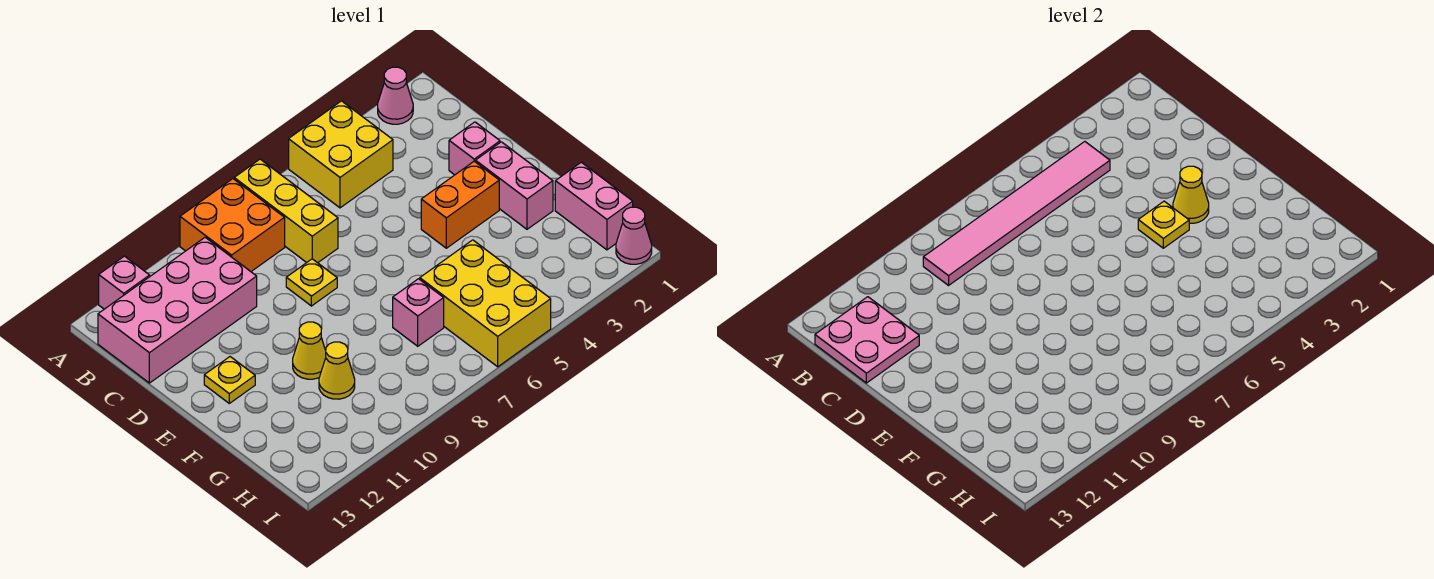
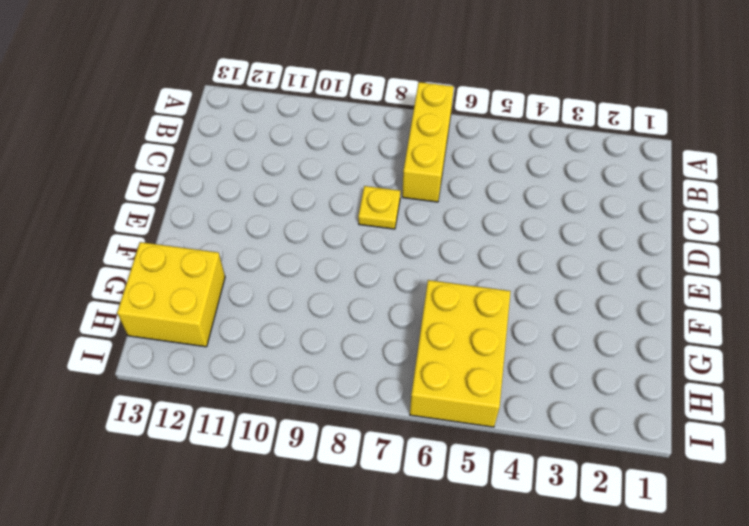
yellow brick G12:H13 level 1 -> yellow brick A4:B5 level 1
none -> pink cone A2 level 1
none -> orange brick A8:B9 level 1
none -> pink brick A12 level 1

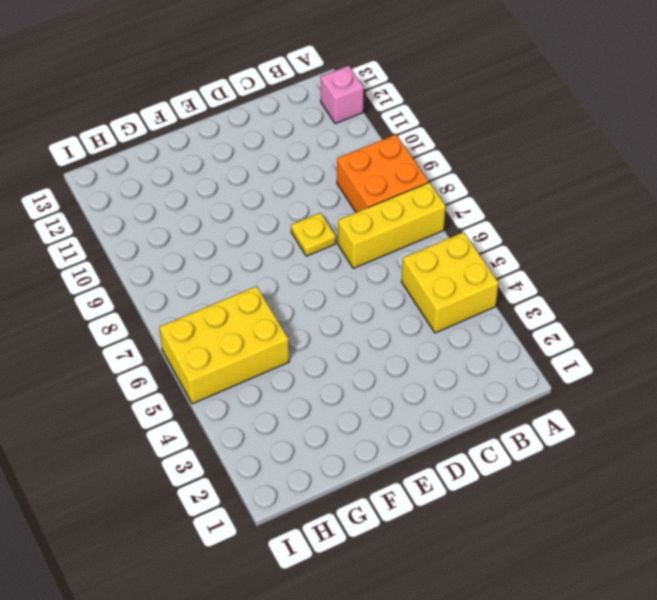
none -> pink cone A2 level 1
none -> pink brick B10:C13 level 1
none -> pink brick D2 level 1

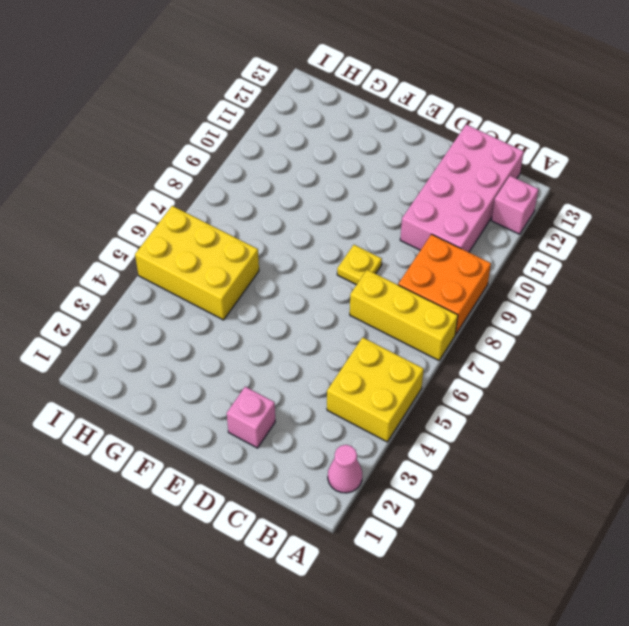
none -> pink brick E2:F2 level 1
none -> orange brick E3:E4 level 1
none -> yellow plate E12 level 1

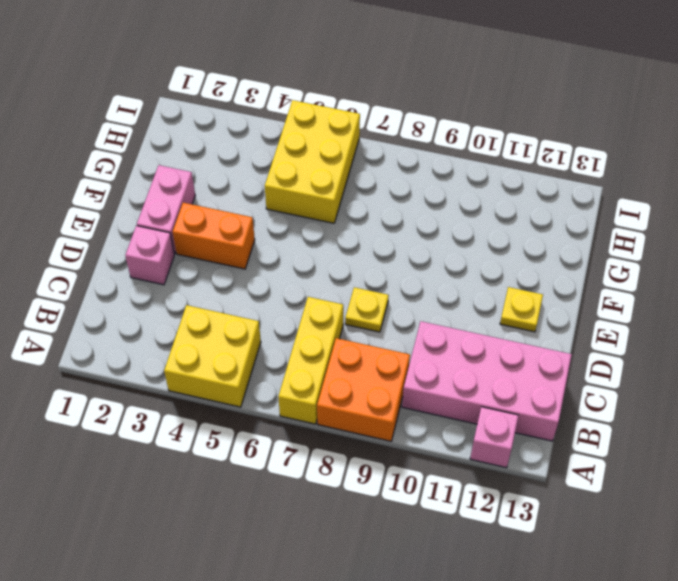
none -> pink cone A2 level 1
none -> yellow cone F10 level 1
none -> pink brick G1:H1 level 1

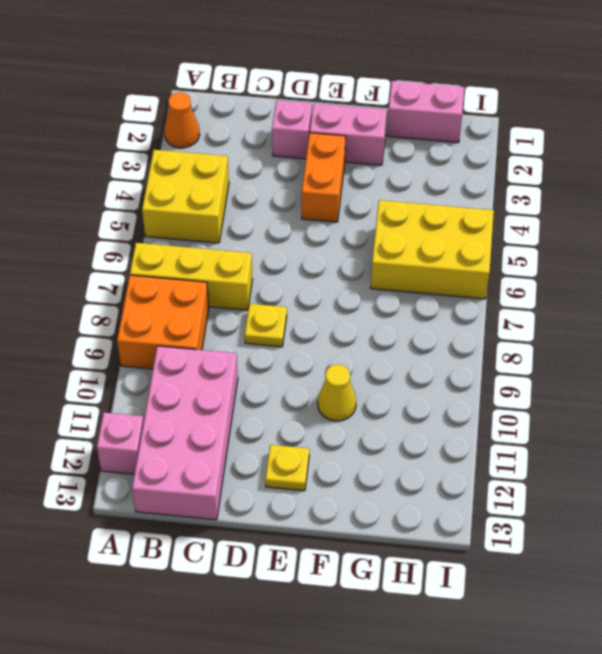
orange cone A2 level 1 -> pink cone A2 level 1
none -> pink brick G7 level 1
none -> yellow cone G10 level 1
none -> pink cone I1 level 1

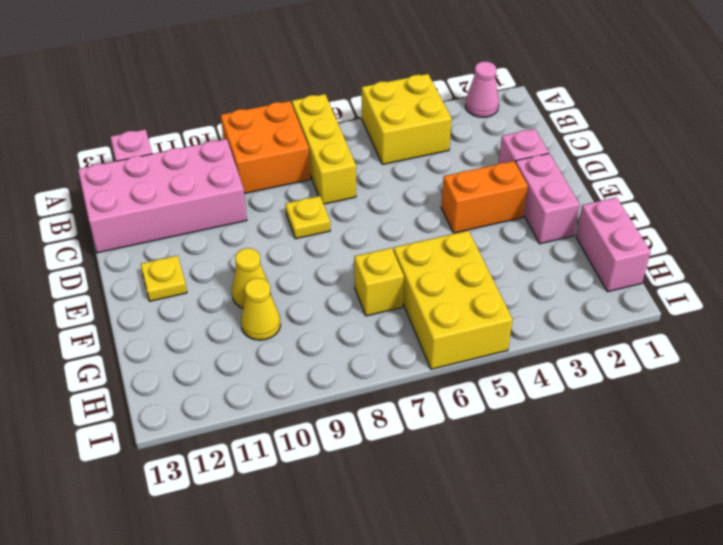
yellow brick G7 level 1 -> pink brick G7 level 1
none -> pink cone I1 level 1
none -> pink tile B4:B9 level 2
none -> pink plate B12:C13 level 2

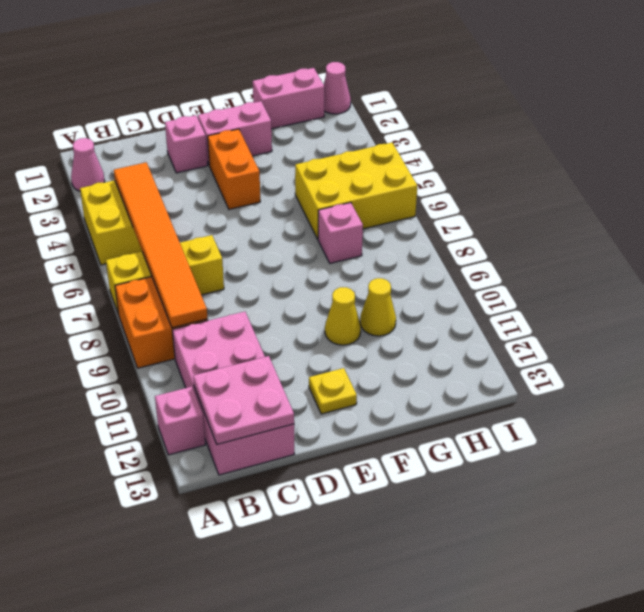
orange tile B4:B9 level 2 -> pink tile B4:B9 level 2
none -> yellow plate D8 level 1
none -> yellow cone E3 level 2
none -> yellow plate E4 level 2

